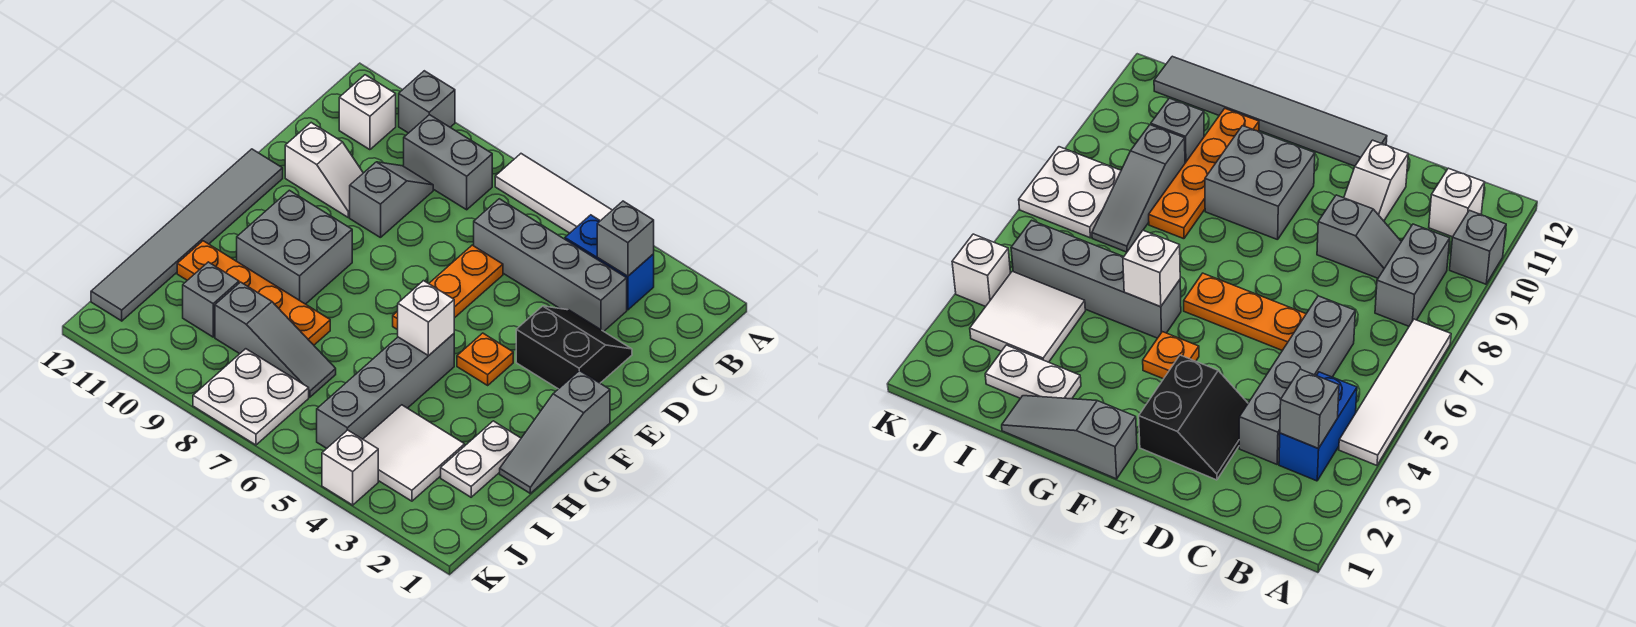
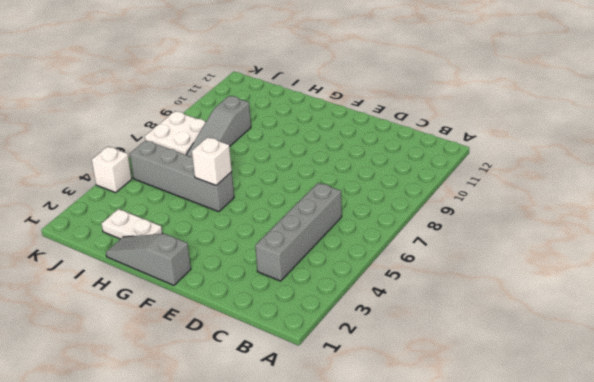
none -> white tile A4:A7 level 1
none -> grey brick A10 level 1
none -> blue brick B3:B4 level 1

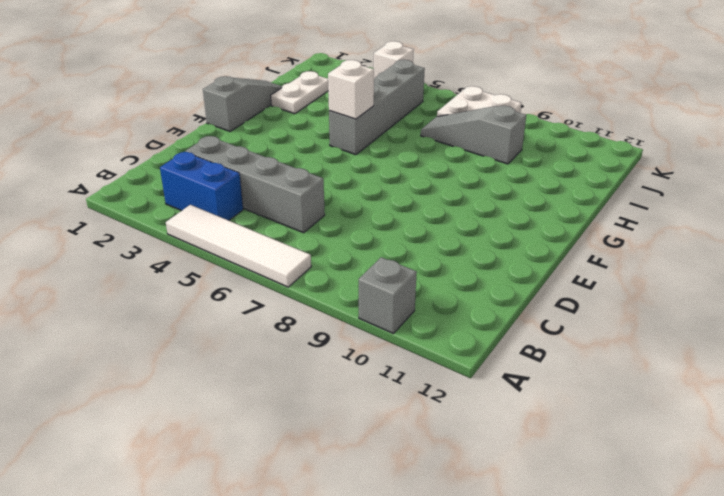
none -> grey brick B8:B9 level 1
none -> white brick B11 level 1
none -> grey slope C9:D9 level 1 top D

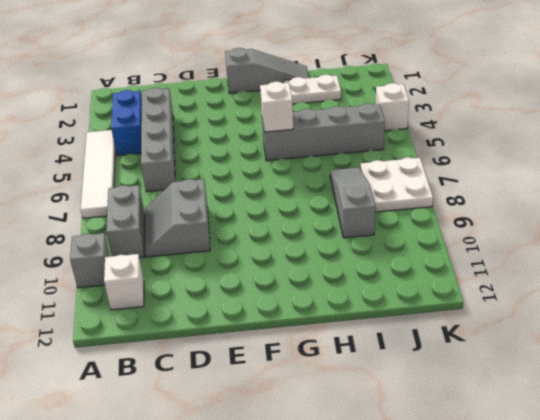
grey slope C8:D9 level 1 top D -> grey slope C9:D9 level 1 top D
none -> black slope D2:E3 level 1 top E
none -> orange plate D6:F6 level 1
none -> white slope D10:D11 level 1 top 11

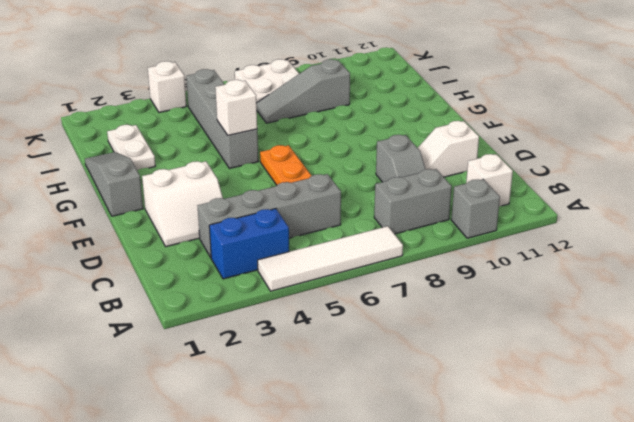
white slope D2:E3 level 1 top E -> black slope D2:E3 level 1 top E
none -> grey tile E12:J12 level 1
none -> orange plate F4 level 1
none -> grey brick F9:G10 level 1

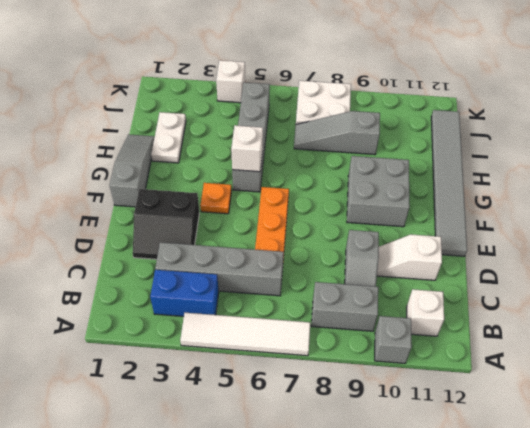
none -> orange plate H8:H11 level 1
none -> white tile I3:J4 level 1
none -> grey brick I10 level 1

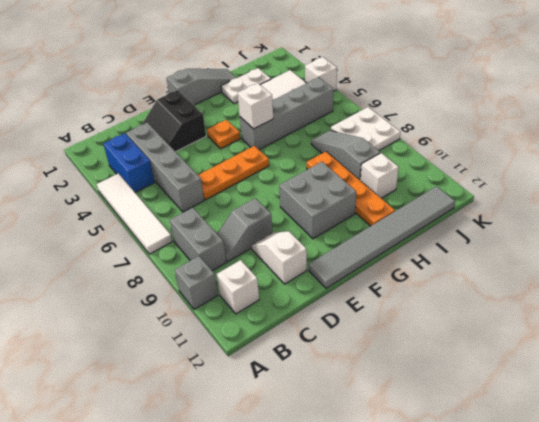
white brick I10 level 1 -> grey brick I10 level 1
none -> grey brick B3 level 2

